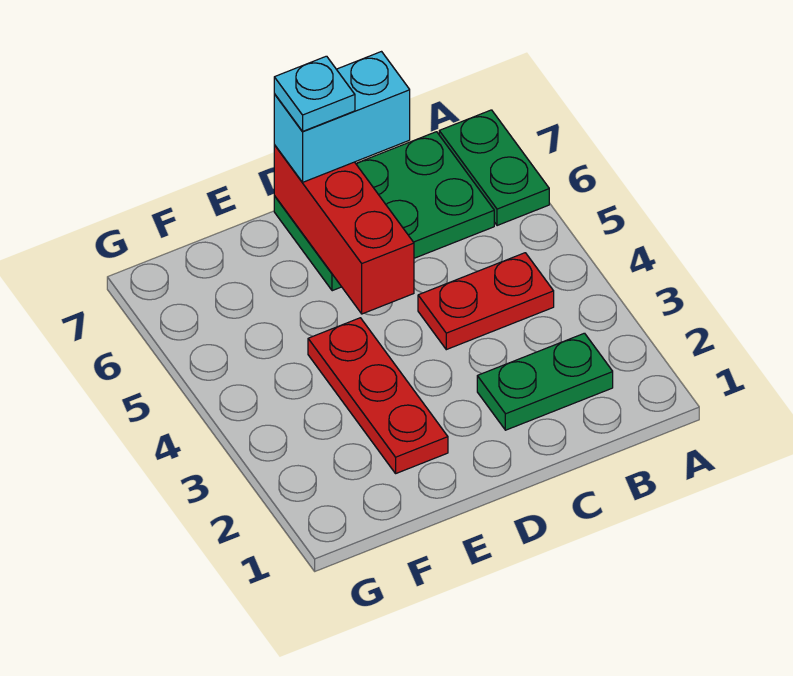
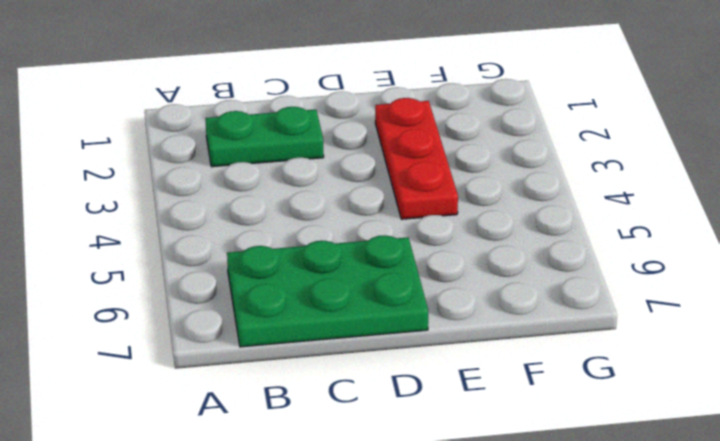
none -> green plate A6:A7 level 1
none -> red plate B4:C4 level 1

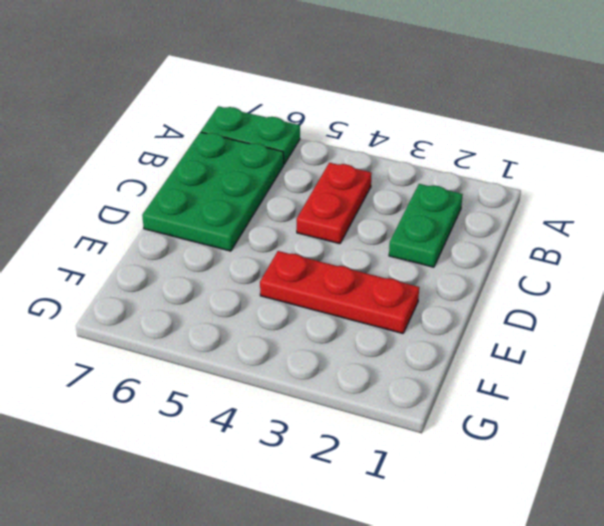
none -> red brick D5:D7 level 2
none -> cyan brick C7:D7 level 3

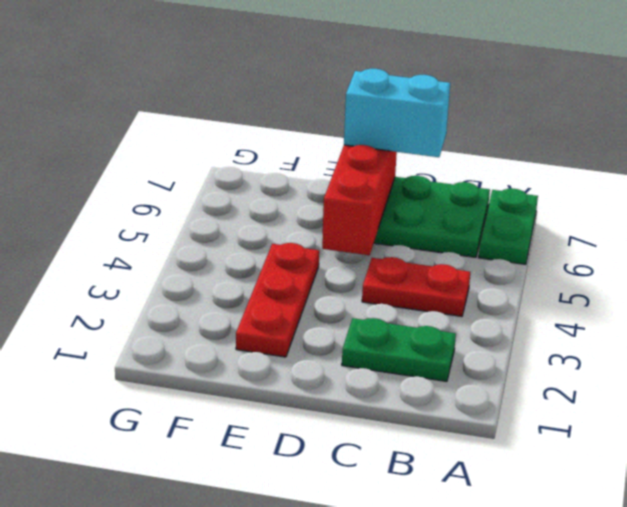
none -> cyan plate D7 level 4

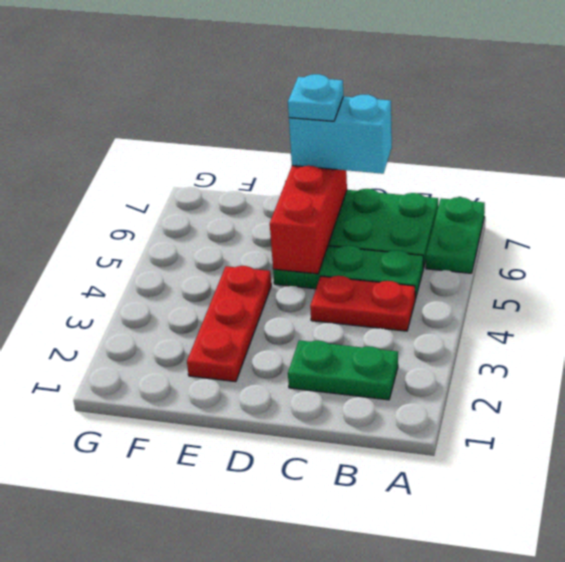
green plate B5:D5 level 1 -> none

